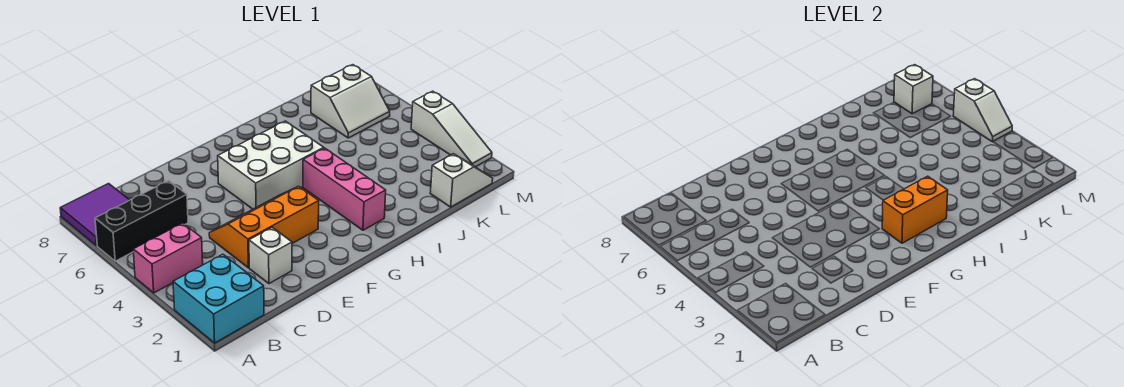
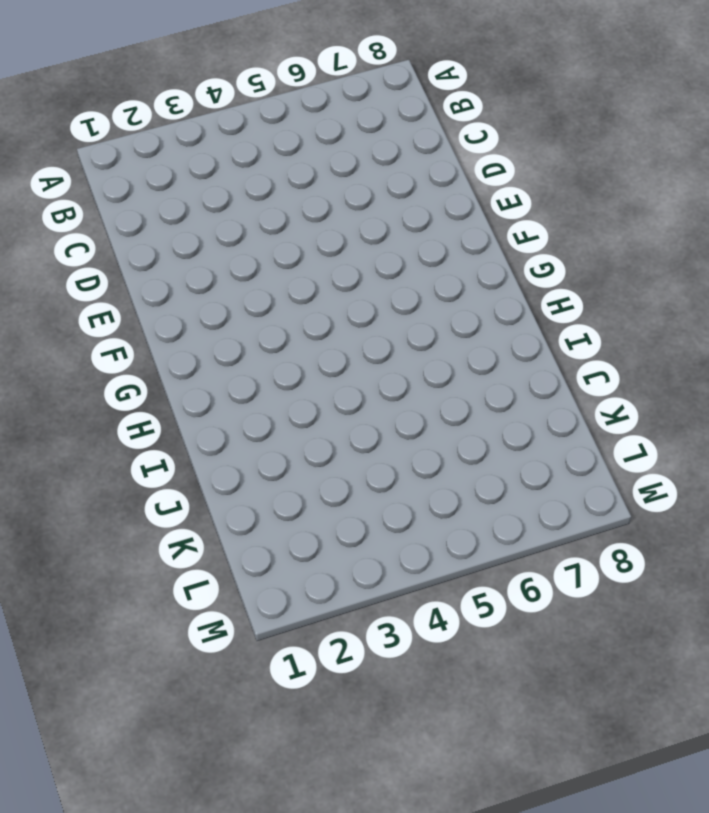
none -> cyan brick A1:B2 level 1
none -> pink brick A4:B4 level 1
none -> black brick A6:C6 level 1

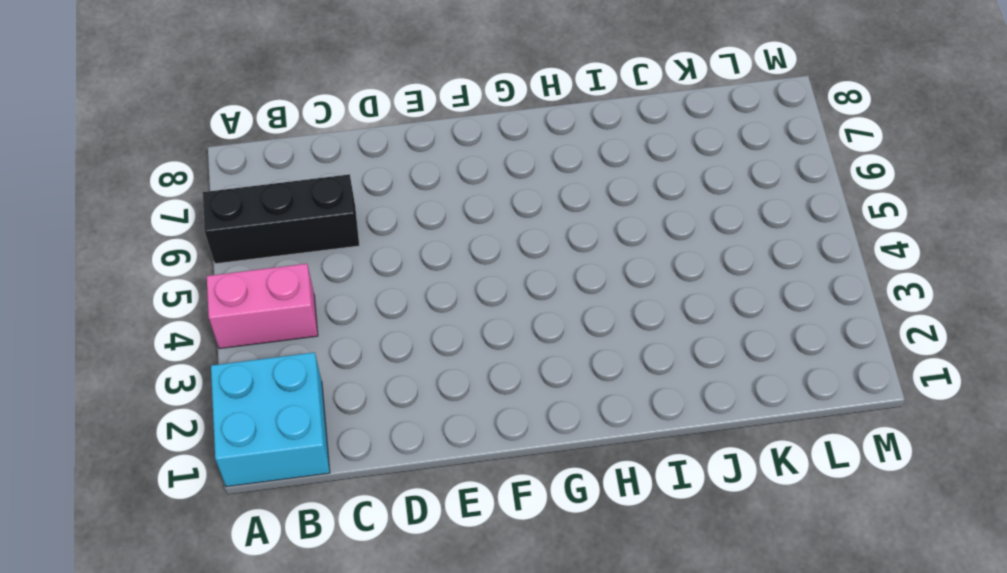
none -> purple tile A7:B8 level 1
none -> white brick D2 level 1
none -> orange slope D3:F4 level 1 top 3

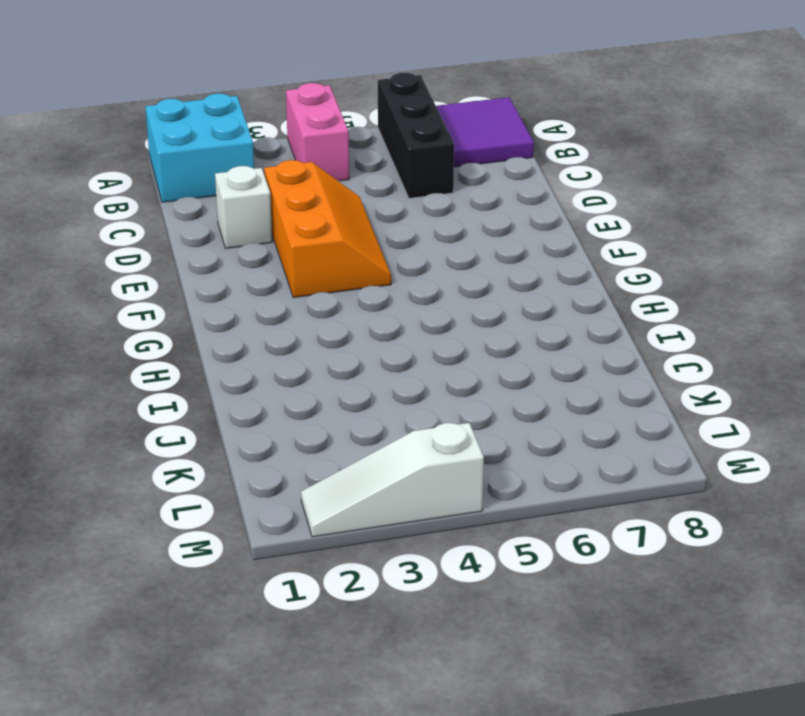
none -> white brick F5:H6 level 1
none -> pink brick H2:H4 level 1
none -> white slope K1:L1 level 1 top K

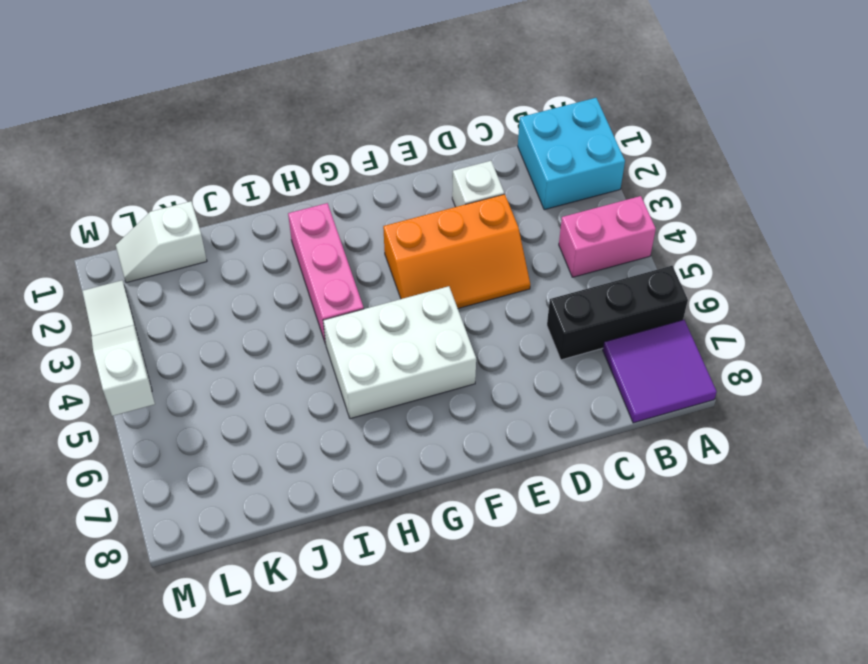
none -> white slope K6:L7 level 1 top 7
none -> orange brick G2:H2 level 2
none -> white brick L7 level 2

